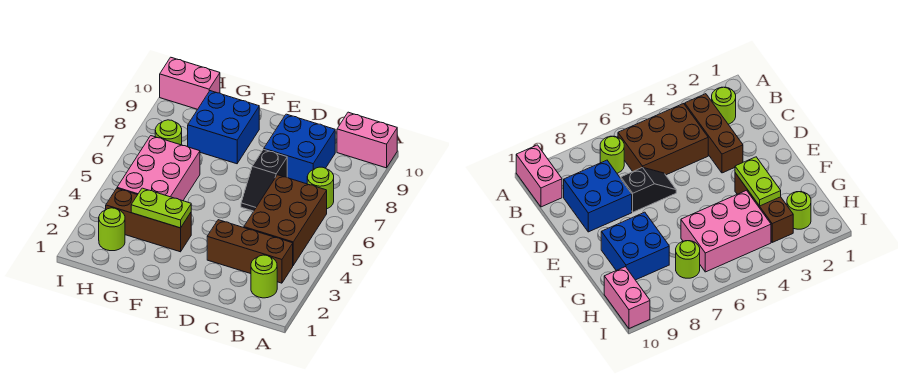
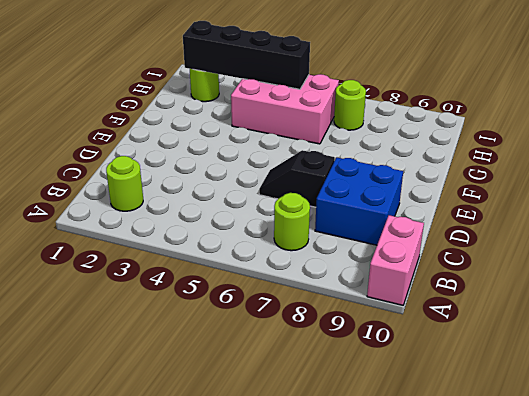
black brick H2:H5 level 2 -> none
none -> brown brick B3:D3 level 1
none -> brown brick B4:C6 level 1
none -> brown brick F3:H3 level 1

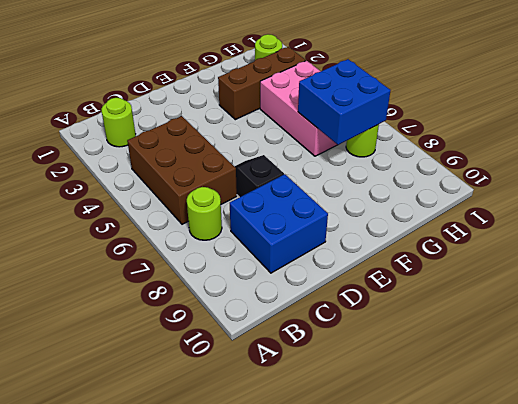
blue brick G6:H7 level 2 -> blue brick F8:G9 level 1
none -> pink brick A10:B10 level 1
none -> brown brick B3:D3 level 1
none -> pink brick H10:I10 level 1

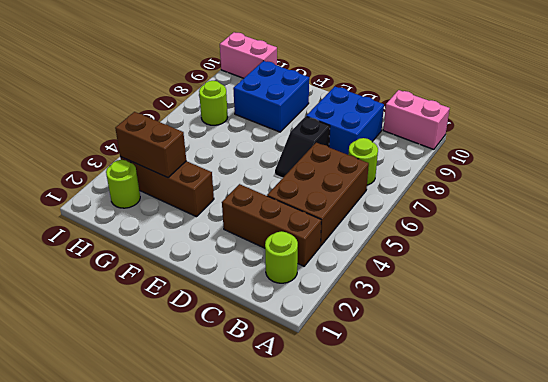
brown brick G3:H3 level 2 -> lime plate F3:G3 level 2
none -> pink brick G4:H6 level 1

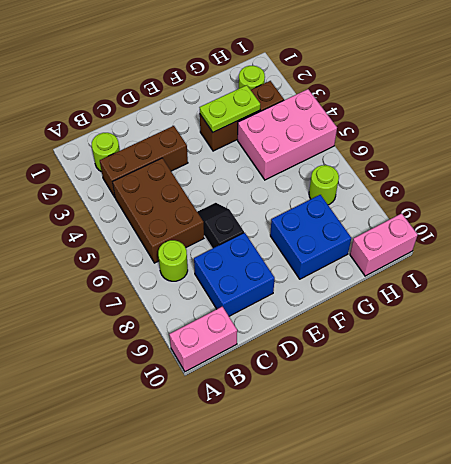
pink brick G4:I5 level 1 -> pink brick G4:H6 level 1

